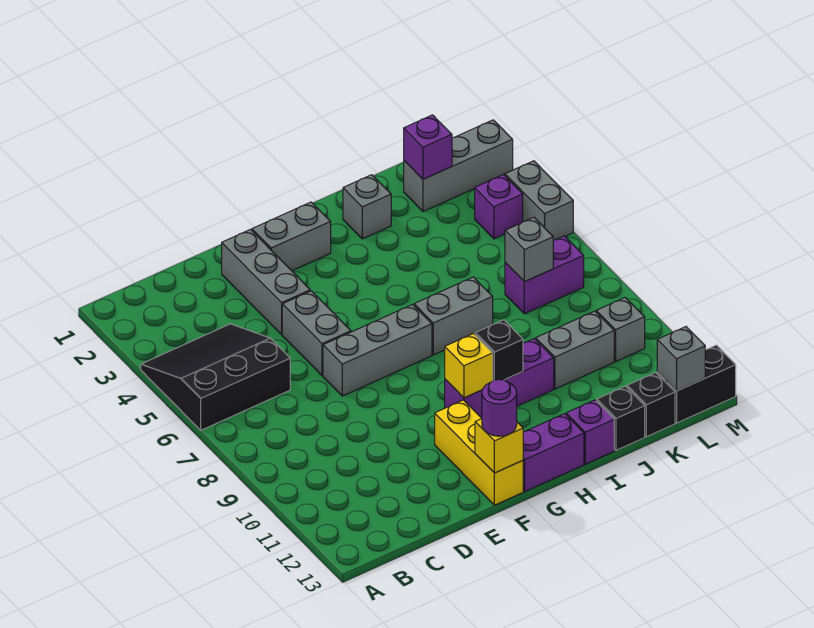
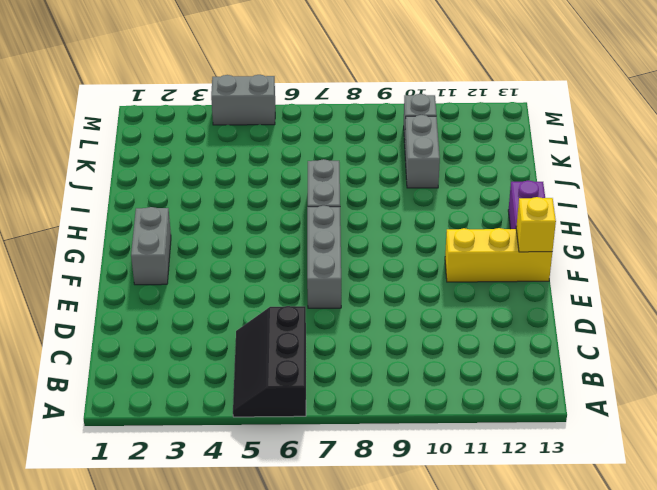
black slope A5:C6 level 1 top 6 -> black slope A4:C6 level 1 top 6
none -> grey brick E2:E4 level 1
none -> grey brick E5:E6 level 1
none -> purple brick G10:I10 level 1

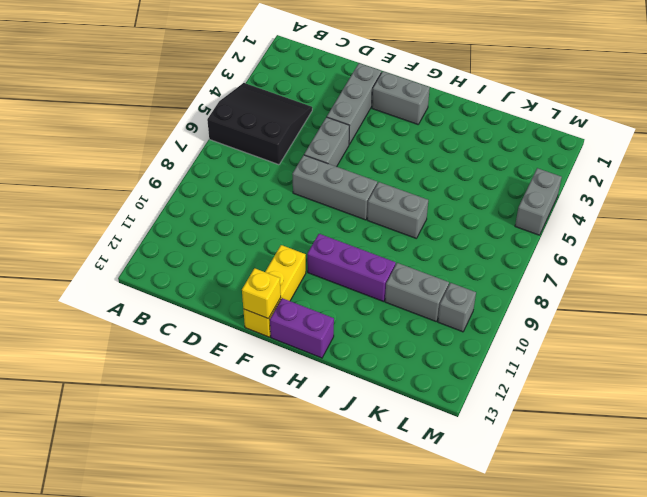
none -> grey brick I2 level 1
none -> purple brick I13 level 1
none -> black brick J13 level 1

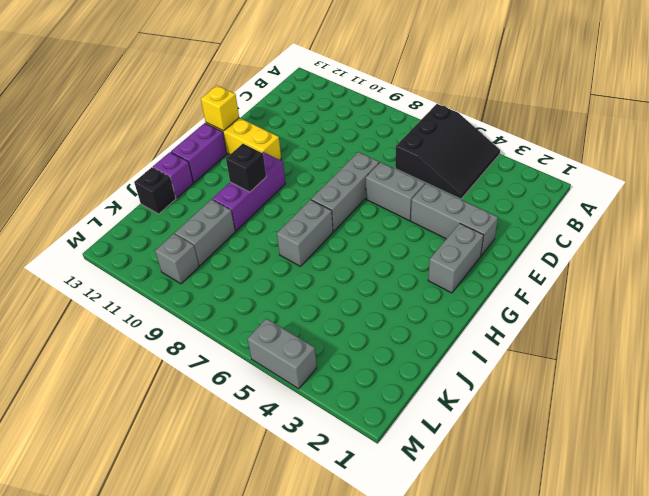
none -> grey brick I2 level 1
none -> grey brick K2:M2 level 1
none -> purple brick K7:L7 level 1

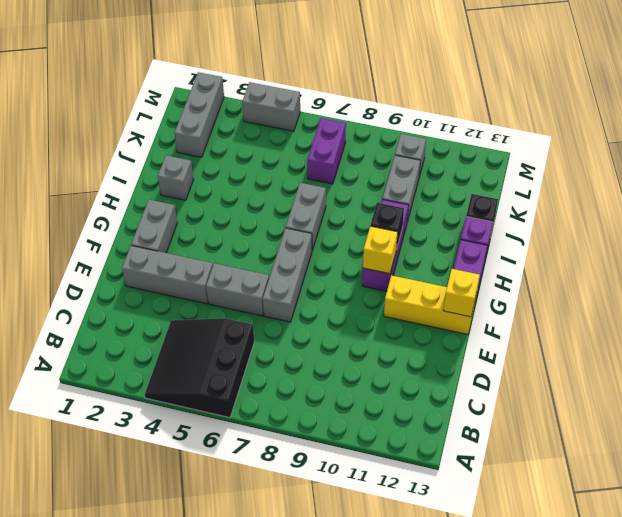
none -> black brick K13 level 1
none -> purple brick L4 level 1
none -> black brick L13:M13 level 1

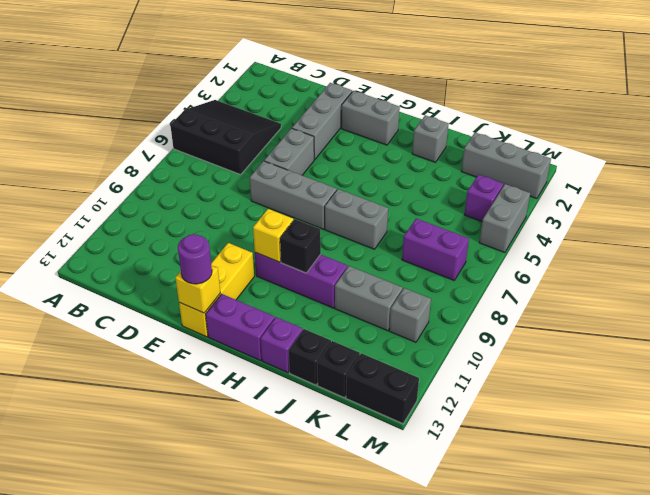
none -> purple brick K2 level 2
none -> grey brick K7 level 2
none -> grey brick L13 level 2

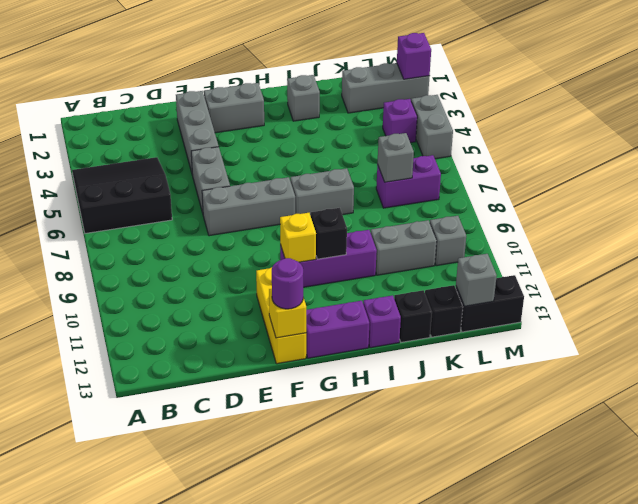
purple brick M2 level 2 -> purple brick K2 level 2

